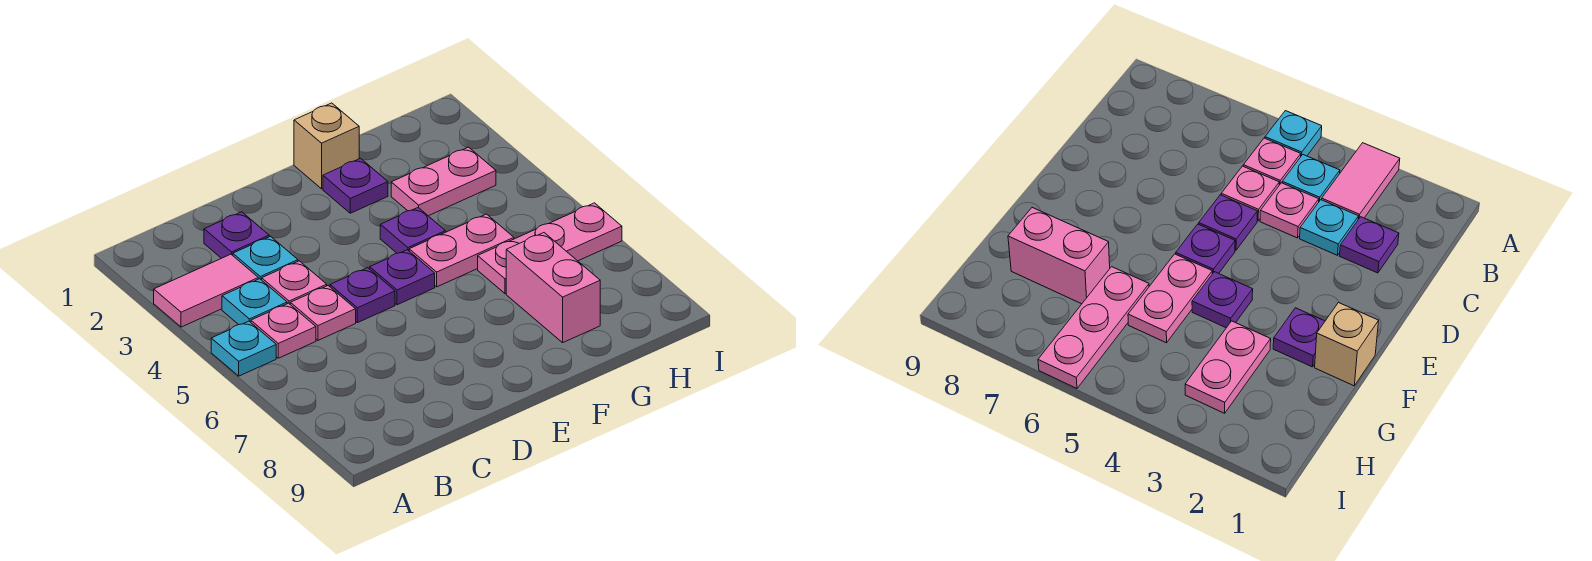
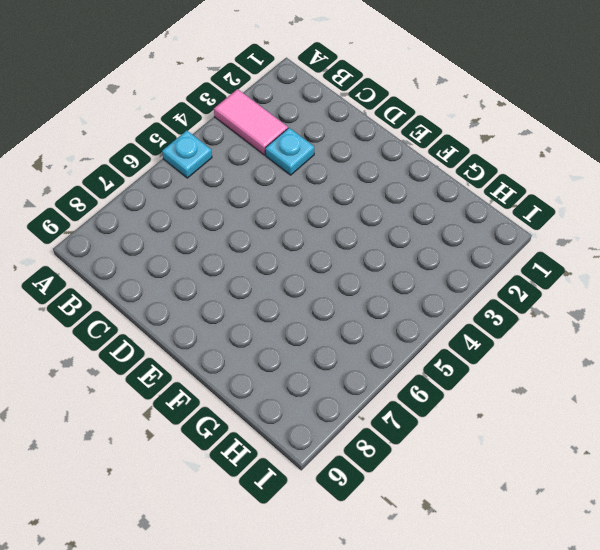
none -> cyan plate B4 level 1
none -> pink plate B5 level 1
none -> purple plate C2 level 1

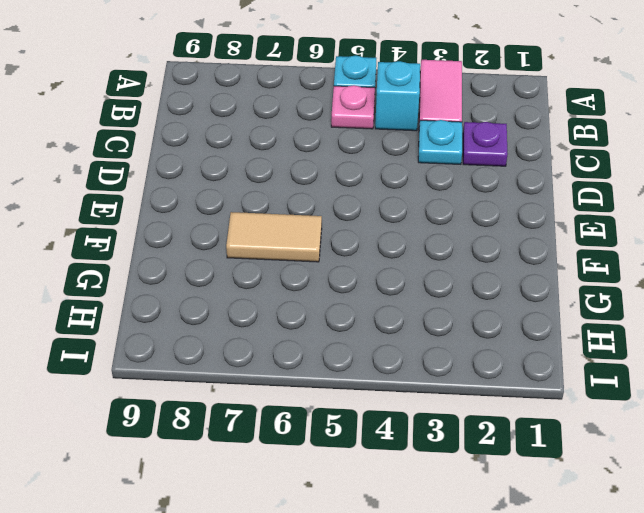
cyan brick B4 level 1 -> cyan plate B4 level 1
tan tile F6:F7 level 1 -> none
none -> pink plate C4 level 1
none -> pink plate C5 level 1
none -> purple plate D5 level 1

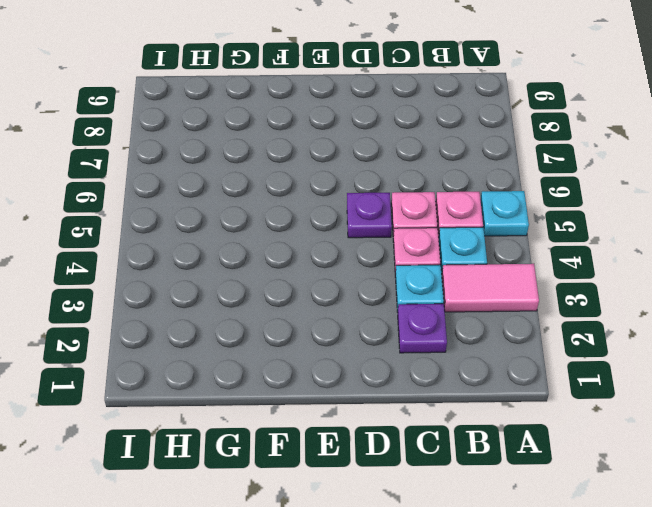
none -> purple plate E5 level 1
none -> tan brick F1 level 1
none -> purple plate F2 level 1

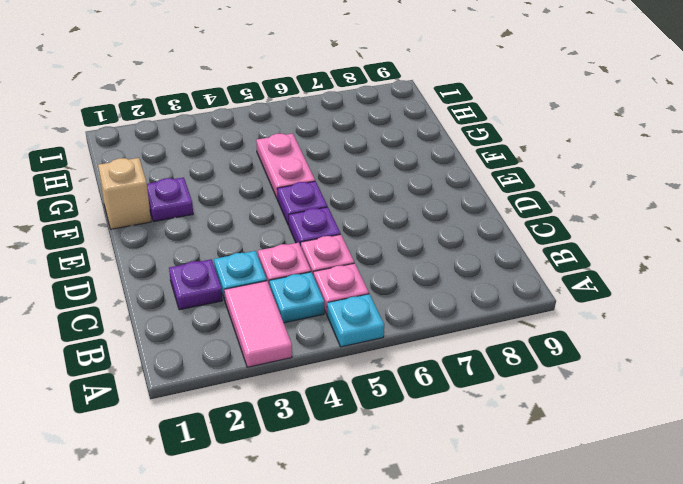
none -> purple plate F4 level 1
none -> pink plate G3:H3 level 1
none -> pink plate G6:I6 level 1

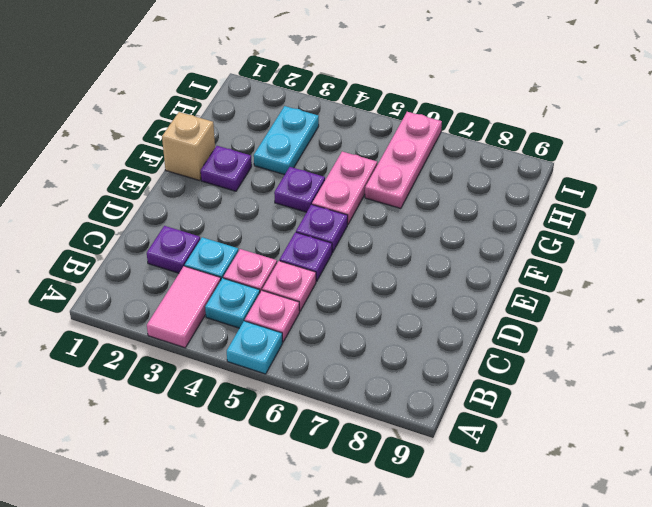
cyan plate G3:H3 level 1 -> pink plate G3:H3 level 1
none -> pink brick G7:G8 level 1

